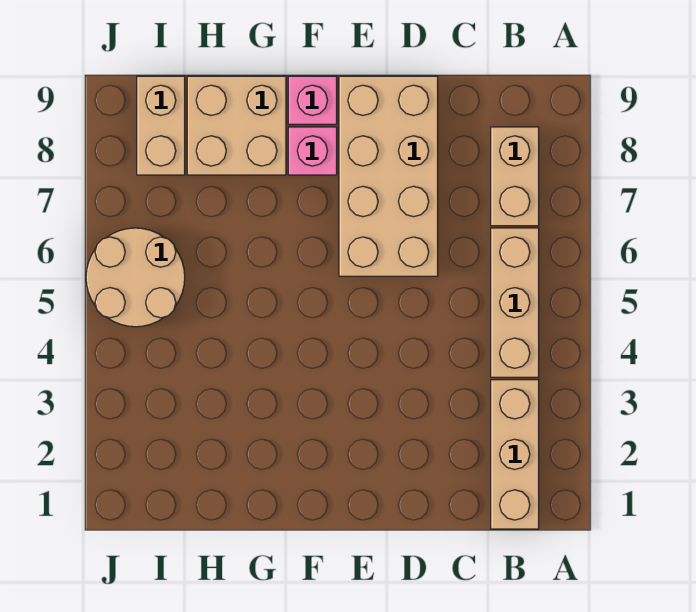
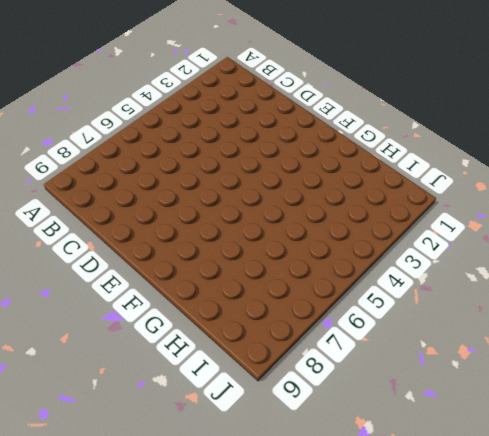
none -> tan brick B1:B3 level 1
none -> tan brick B4:B6 level 1

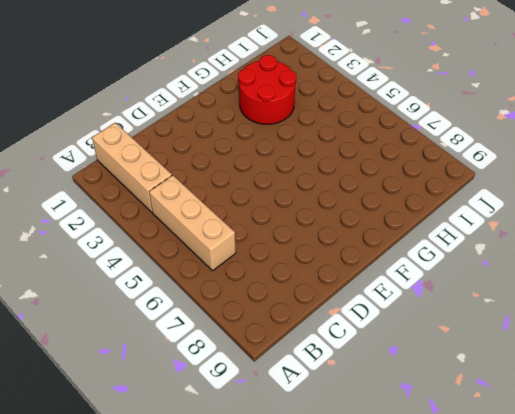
red round brick G2:H3 level 1 -> none
none -> tan brick B7:B8 level 1
none -> tan brick D6:E9 level 1

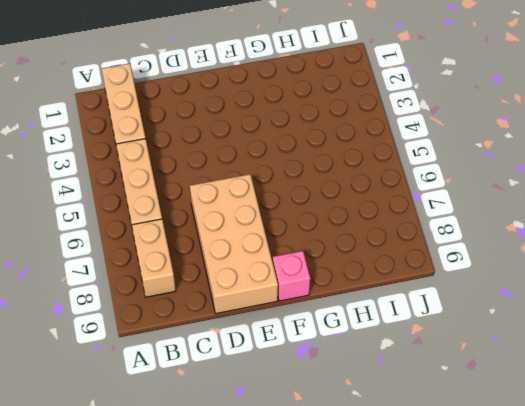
none -> pink brick F8 level 1
none -> tan brick G8:H9 level 1

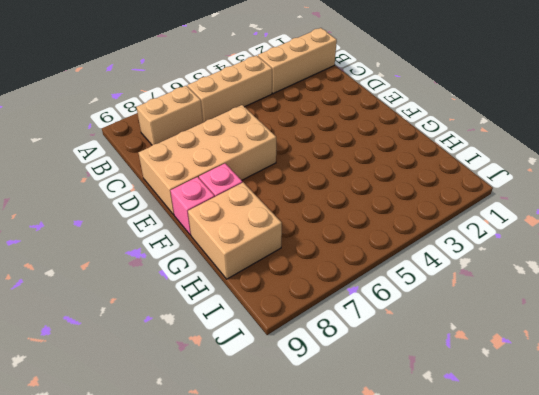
none -> tan round brick I5:J6 level 1
none -> tan brick I8:I9 level 1

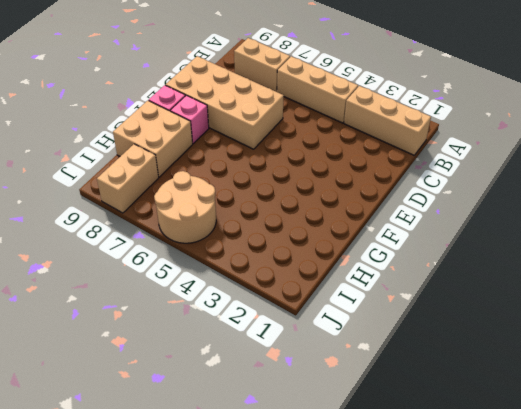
tan brick I8:J8 level 1 -> tan brick I8:I9 level 1

